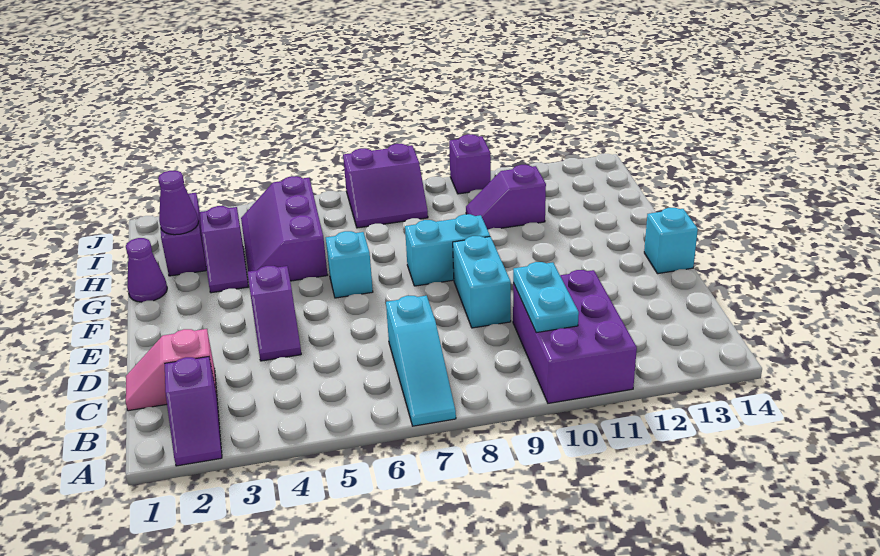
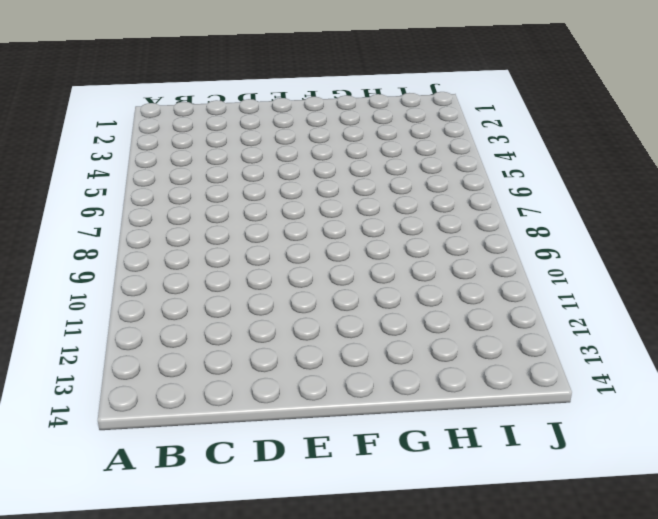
none -> purple slope A2:B2 level 1 top B
none -> cyan slope A7:C7 level 1 top C
none -> purple brick A10:C11 level 1

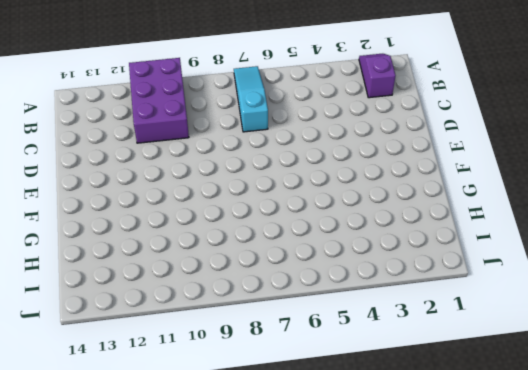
none -> pink slope C1:C2 level 1 top 2
none -> purple slope D4:E4 level 1 top E
none -> cyan brick D9:E9 level 1

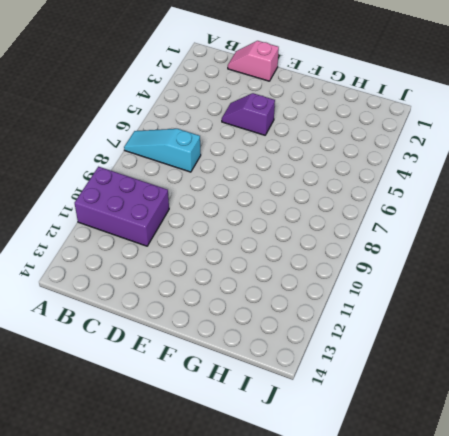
pink slope C1:D1 level 1 top D -> pink slope C1:C2 level 1 top 2
none -> purple slope A2:B2 level 1 top B
none -> cyan brick D9:E9 level 1
none -> cyan brick E14 level 1

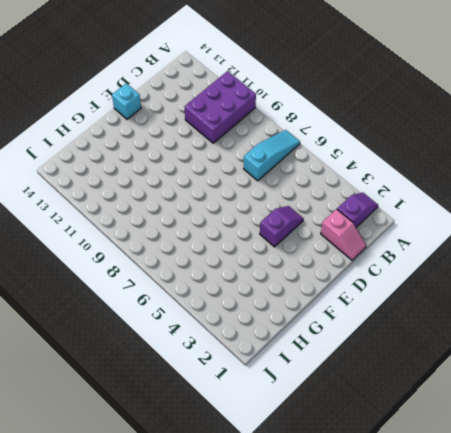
none -> cyan brick D9:E9 level 1
none -> cyan brick F6 level 1
none -> cyan brick F8:F9 level 1

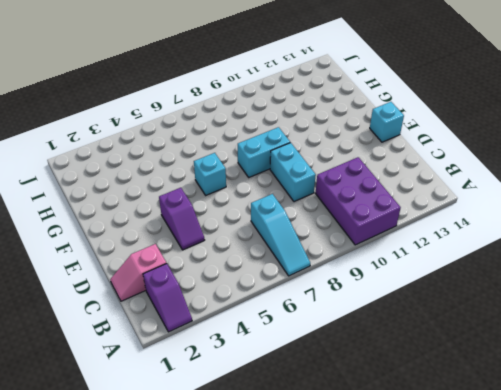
none -> purple cone G1 level 1
none -> purple slope G3:H3 level 1 top H
none -> purple slope G4:I5 level 1 top 5

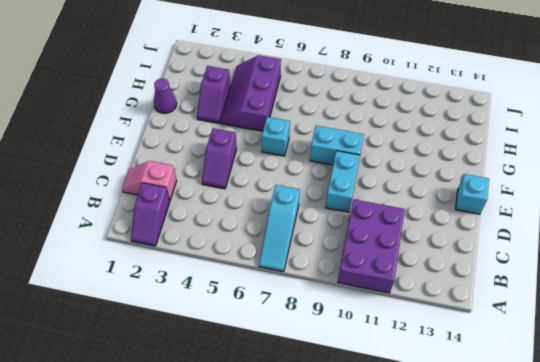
none -> purple brick H2:I2 level 1
none -> purple slope H10:H11 level 1 top 11
none -> purple slope I7:J8 level 1 top J

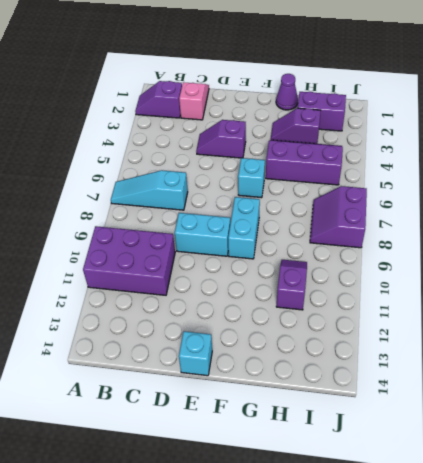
none -> purple brick J10 level 1
none -> cyan plate B10:C10 level 2
none -> purple cone H2 level 2

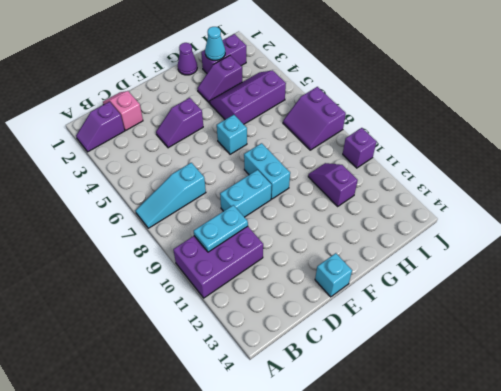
cyan cone H2 level 2 -> purple cone H2 level 2

